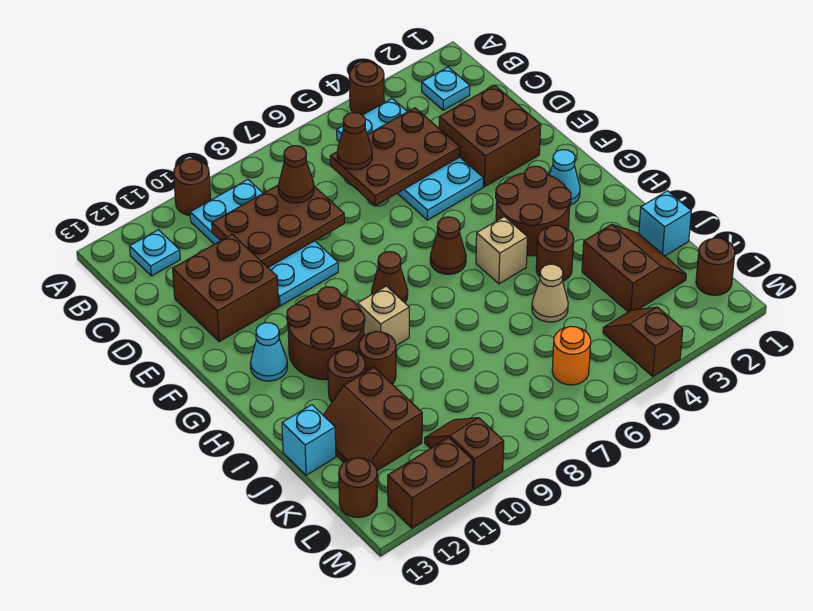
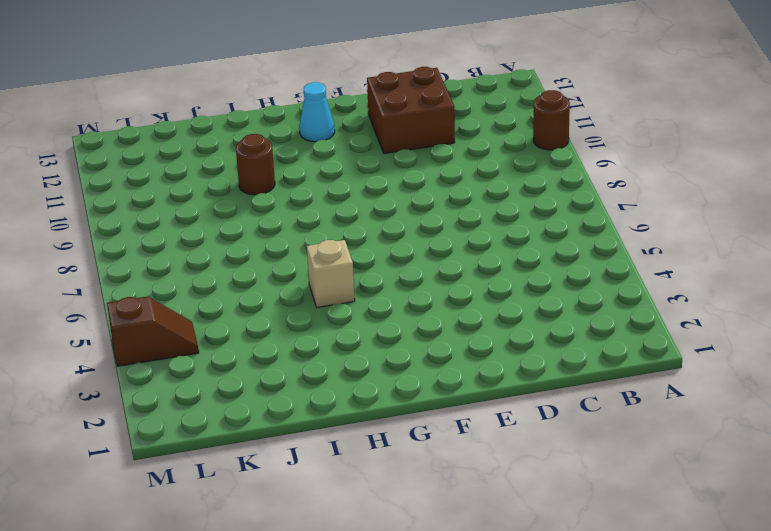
none -> brown round brick A4 level 1
none -> cyan plate B2 level 1
none -> cyan plate B4:E5 level 1
none -> cyan plate B9:E10 level 1

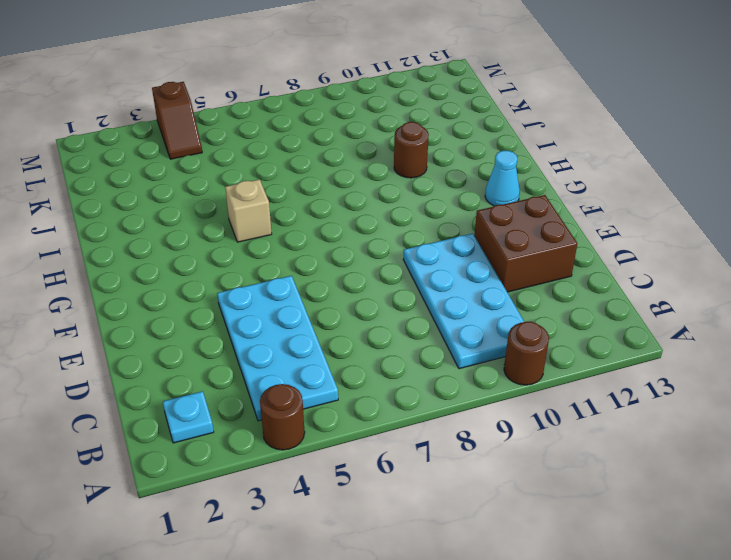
none -> cyan plate B12 level 1
none -> brown brick D2:E3 level 1
none -> cyan cone G2 level 1
none -> brown round brick G3:H4 level 1

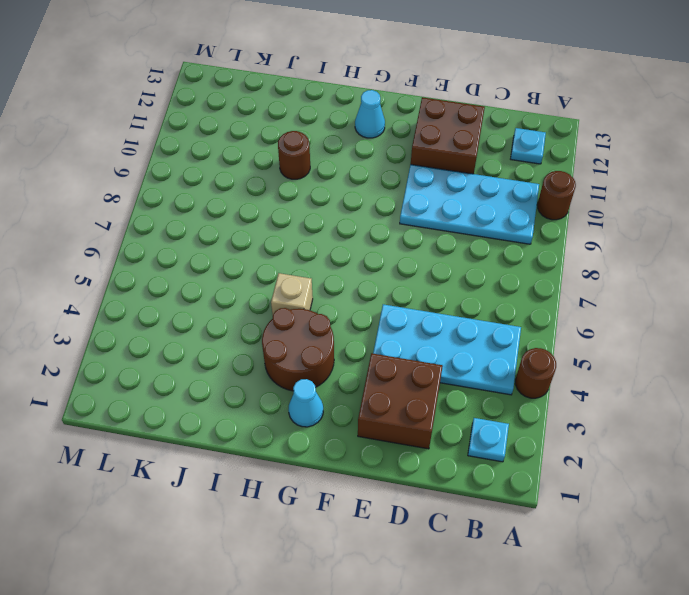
none -> brown cone G6 level 1
none -> brown cone G8 level 1
none -> brown round brick G10:H11 level 1
none -> tan brick H9 level 1

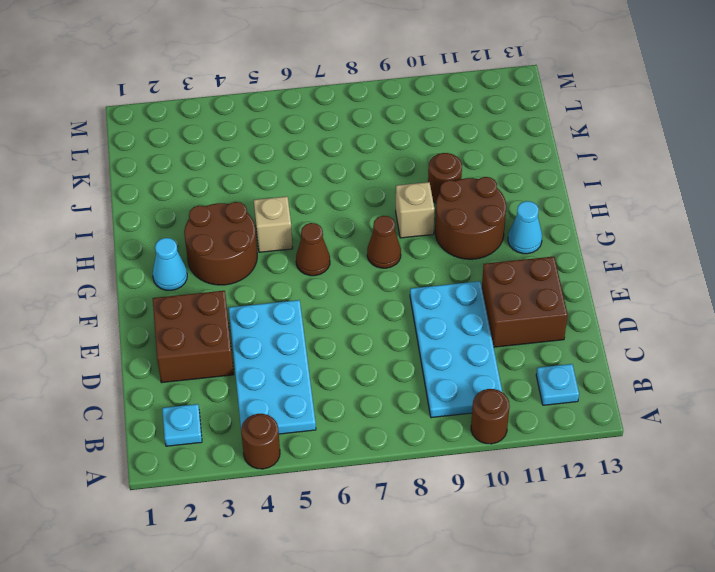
none -> brown round brick I4 level 1
none -> brown round brick I11 level 1
none -> cyan brick J1 level 1
none -> brown slope J2:K3 level 1 top 3

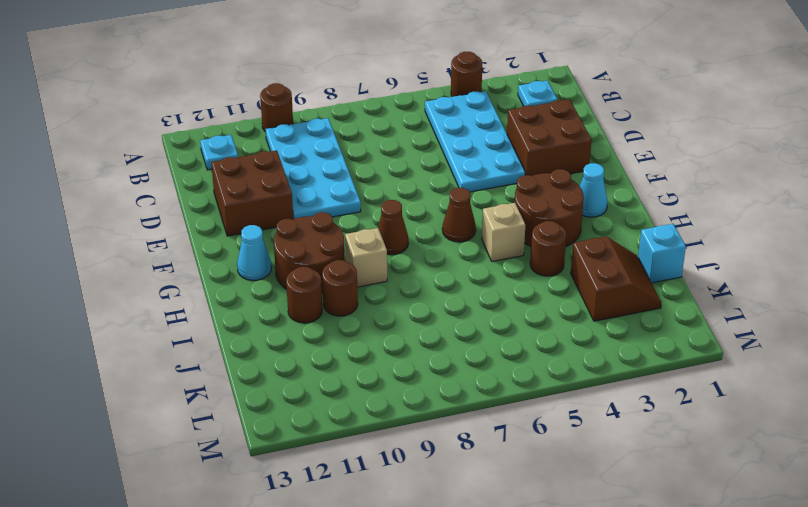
none -> tan cone J5 level 1
none -> brown slope J11:K12 level 1 top 11
none -> cyan brick J13 level 1
none -> brown round brick L1 level 1

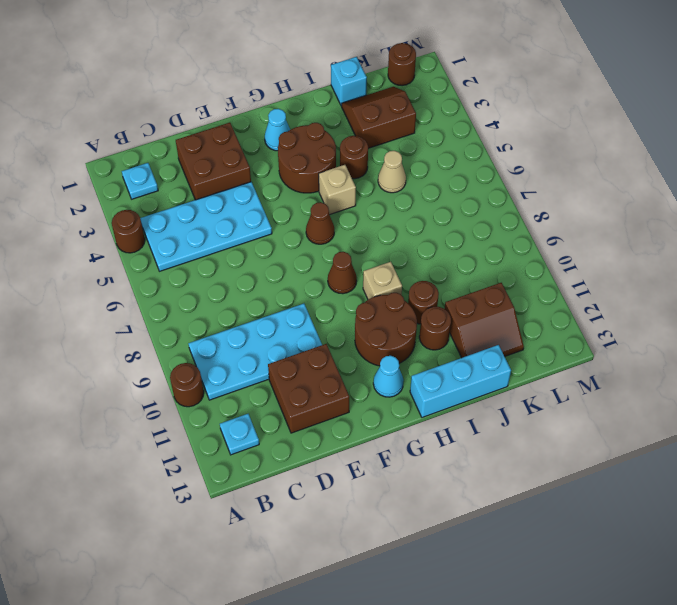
cyan brick H13:J13 level 1 -> cyan brick J13 level 1
none -> brown slope L4:M4 level 1 top M
none -> orange round brick L6 level 1
none -> brown slope L10:M10 level 1 top M
none -> brown round brick L13 level 1

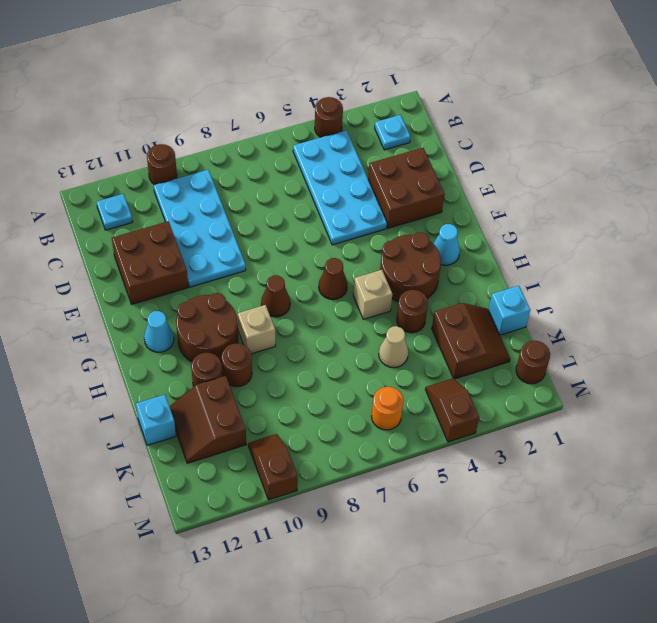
none -> brown round brick L13 level 1
none -> brown brick M11:M12 level 1
none -> brown plate C4:D6 level 2
none -> brown plate C8:D10 level 2

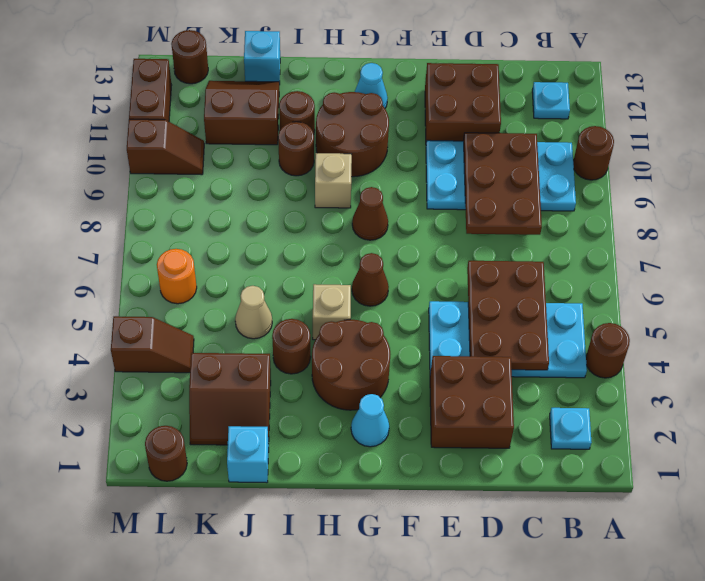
none -> brown cone C6 level 3
none -> brown cone C8 level 3

